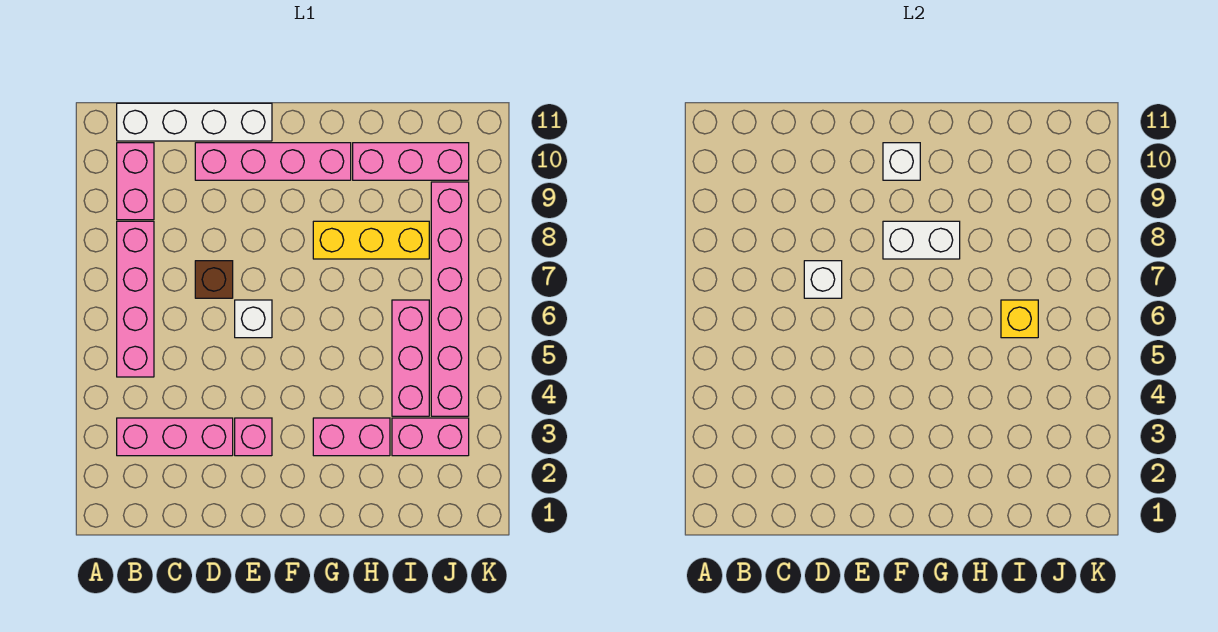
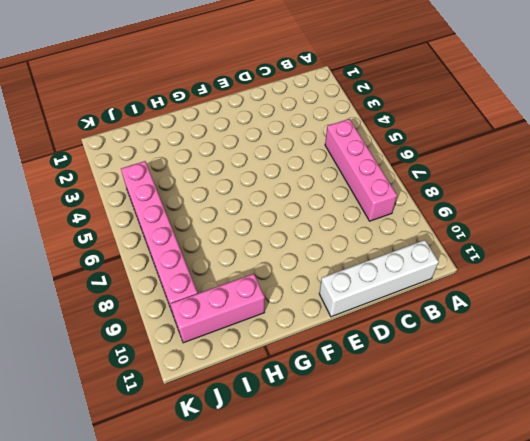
none -> pink brick B3:D3 level 1
none -> pink brick B9:B10 level 1
none -> brown brick D7 level 1

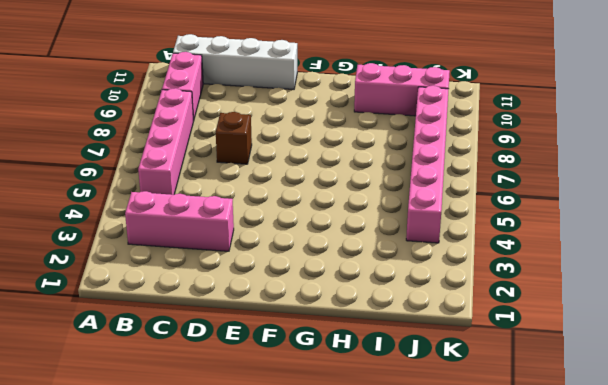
none -> pink brick D10:G10 level 1
none -> pink brick E3 level 1
none -> white brick E6 level 1

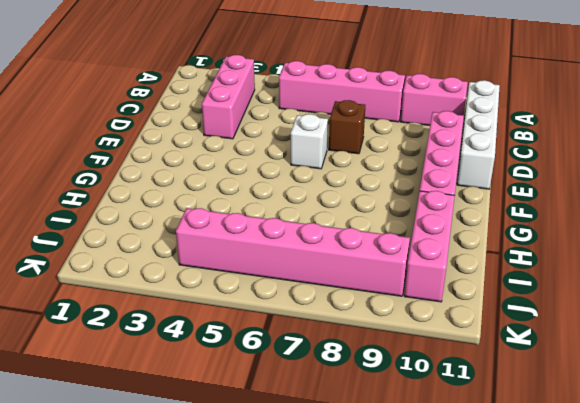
none -> pink brick E3 level 1
none -> pink brick G3:H3 level 1
none -> yellow brick G8:I8 level 1

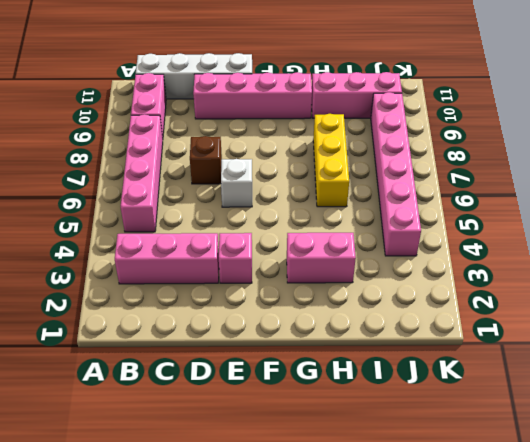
yellow brick H6:H8 level 1 -> yellow brick G8:I8 level 1
none -> pink brick I3:J3 level 1
none -> pink brick I4:I6 level 1
none -> white brick D7 level 2

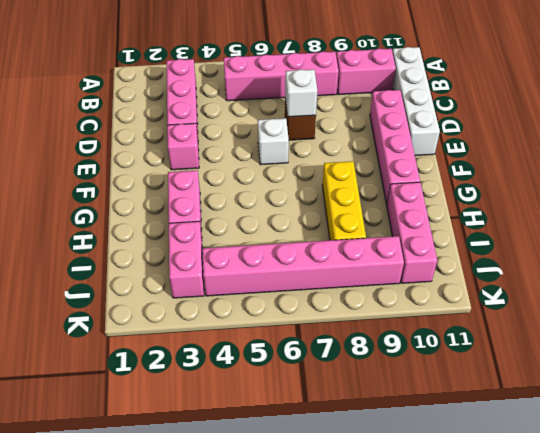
none -> pink brick I4:I6 level 1
none -> white brick F8:G8 level 2
none -> white brick F10 level 2

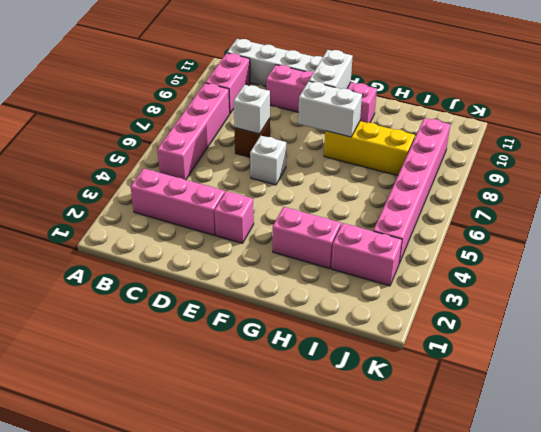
white brick F9:F10 level 2 -> white brick F10 level 2
none -> pink brick H10:J10 level 1
none -> pink brick I4:I6 level 1
none -> yellow brick I6 level 2

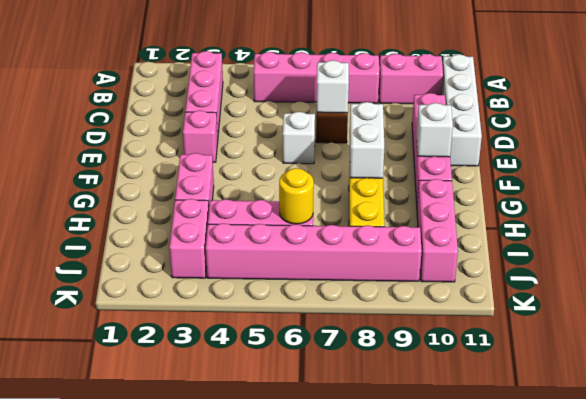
yellow round brick I6 level 2 -> yellow brick I6 level 2

